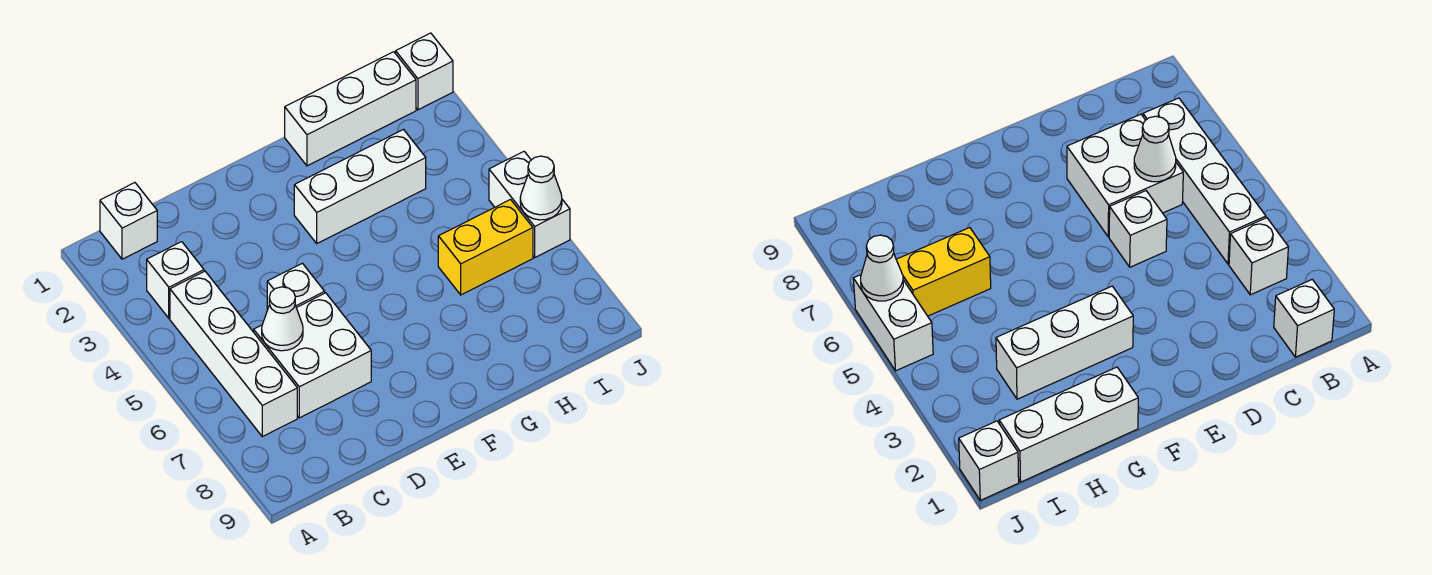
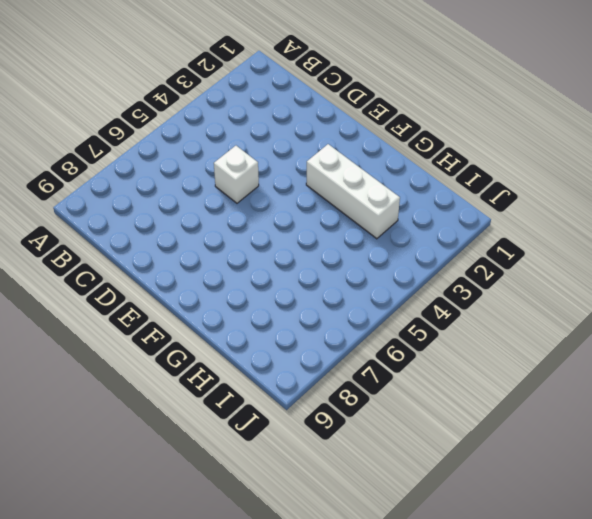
none -> white brick B1 level 1
none -> white brick B3 level 1
none -> white brick B4:B7 level 1

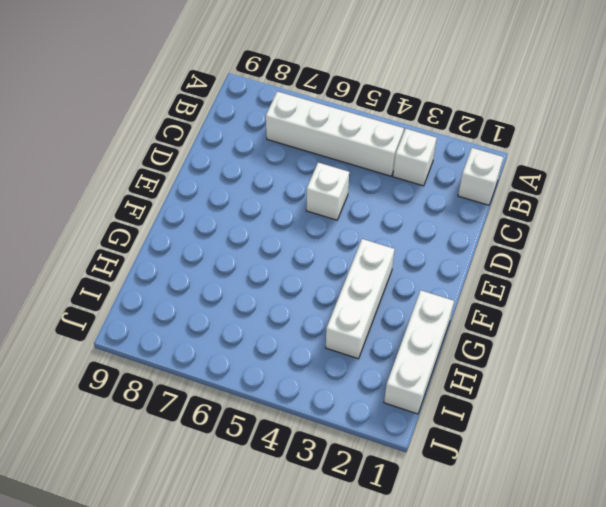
none -> white brick C6:D7 level 1
none -> yellow brick H6:I6 level 1
none -> white brick J1 level 1

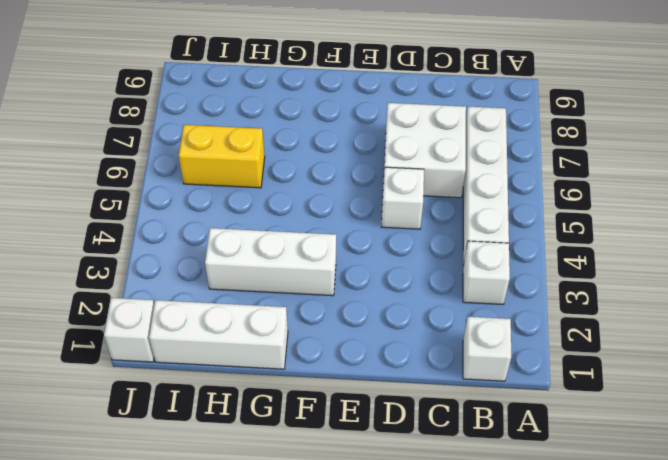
none -> white brick J5:J6 level 1
none -> white cone C6 level 2
none -> white cone J6 level 2

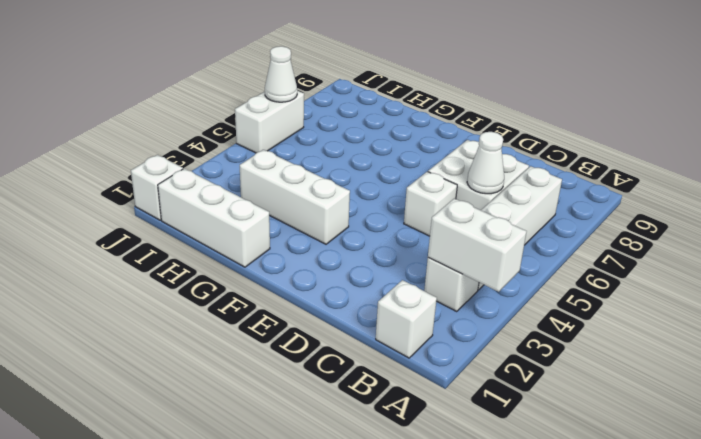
white brick A3:B3 level 2 -> none
none -> yellow brick H6:I6 level 1

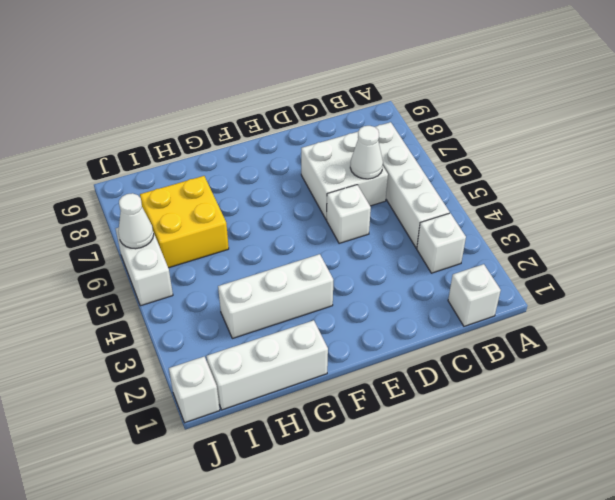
yellow brick H6:I7 level 1 -> yellow brick H6:I6 level 1

